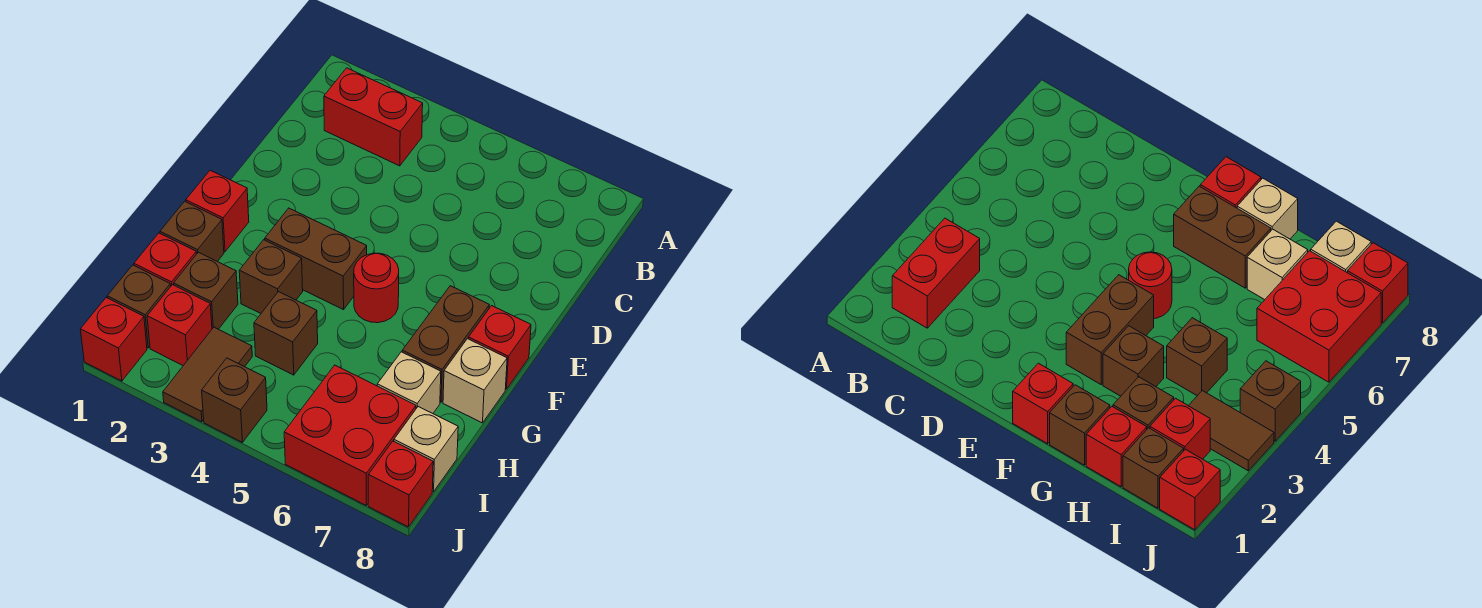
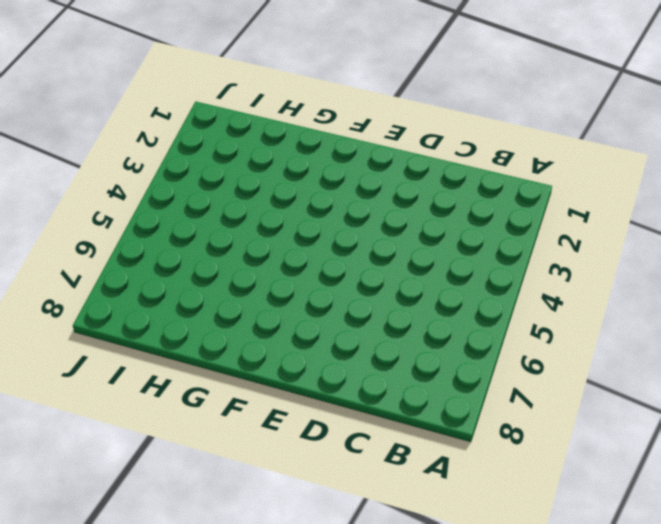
none -> red brick B2:B3 level 1
none -> red brick F1 level 1
none -> brown brick F3:F4 level 1

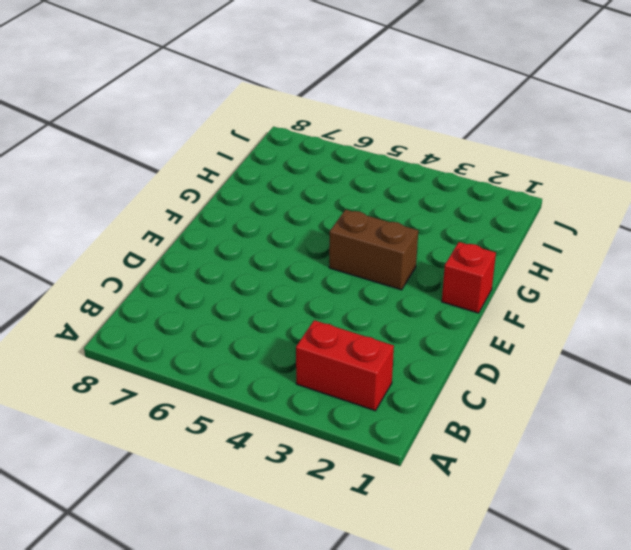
none -> red round brick F5 level 1
none -> brown brick F7:G7 level 1
none -> red brick F8 level 1

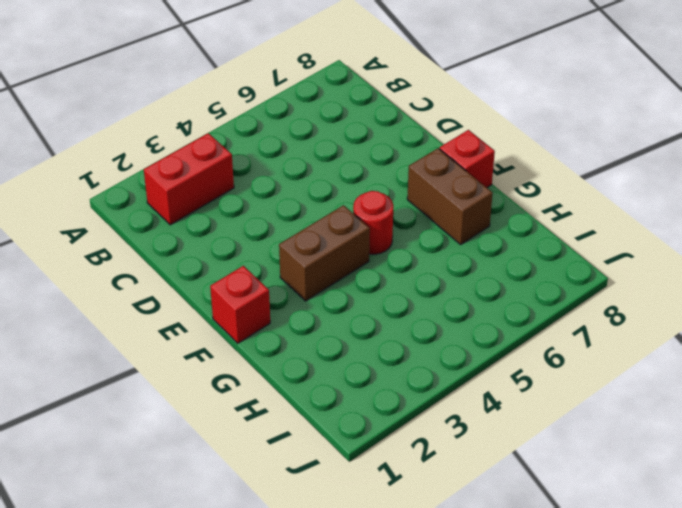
none -> brown brick G1 level 1
none -> brown brick G3 level 1
none -> tan brick G8 level 1

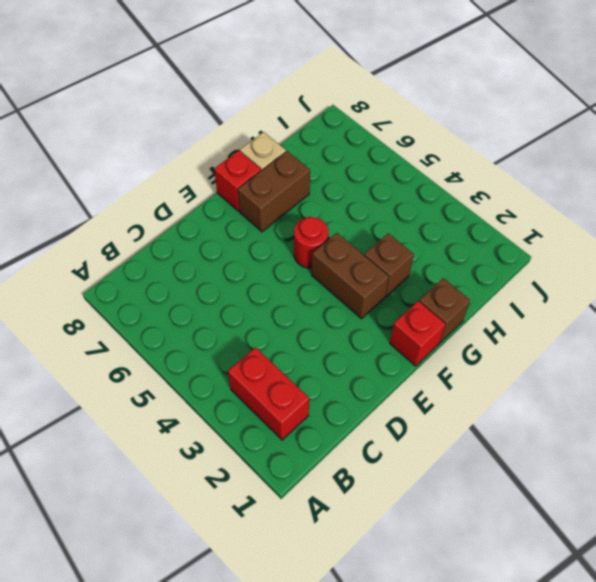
none -> red brick H1 level 1
none -> brown brick H2 level 1
none -> brown brick H4 level 1

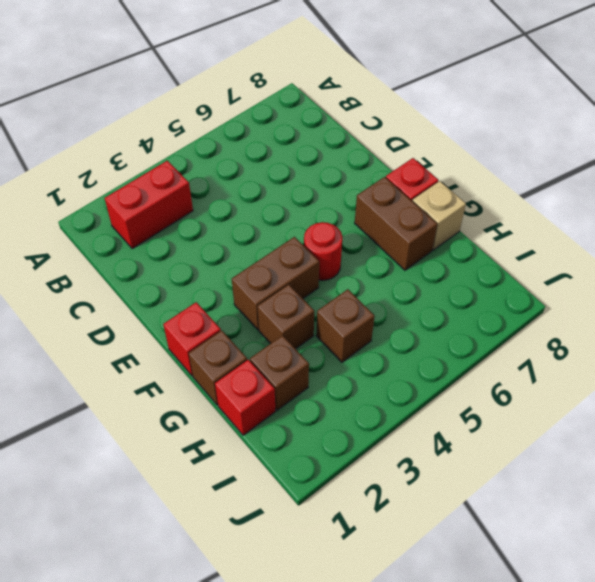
none -> tan brick H7 level 1
none -> brown brick I1 level 1
none -> red brick I2 level 1

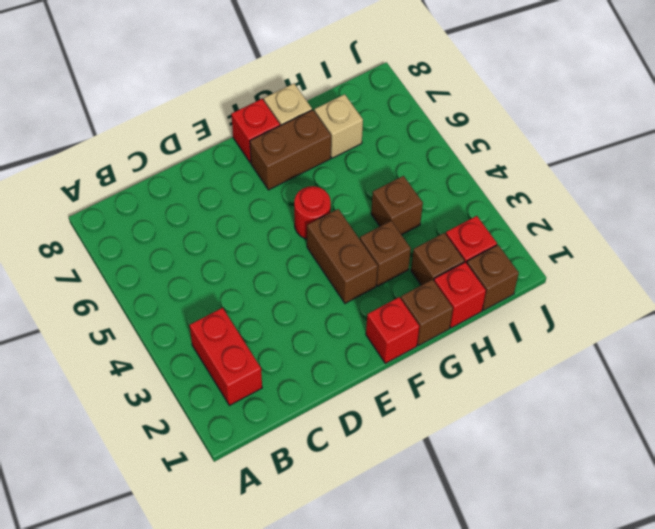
none -> brown tile I3:J3 level 1
none -> red brick I6:J7 level 1
none -> tan brick I8 level 1

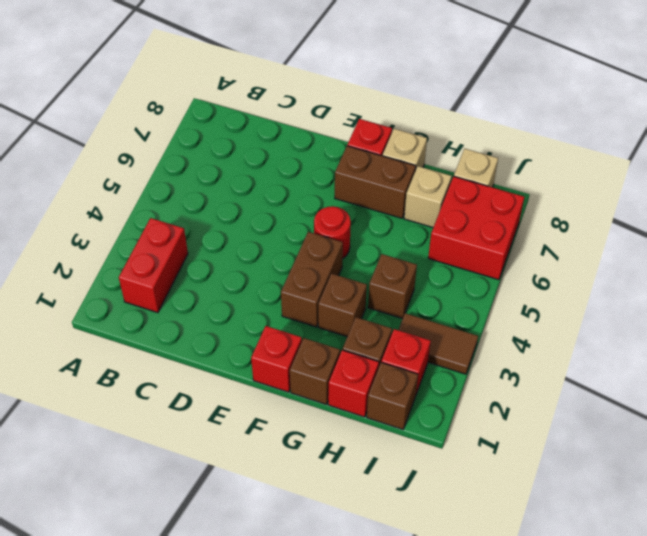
none -> red brick J1 level 1
none -> brown brick J4 level 1
none -> red brick J8 level 1

